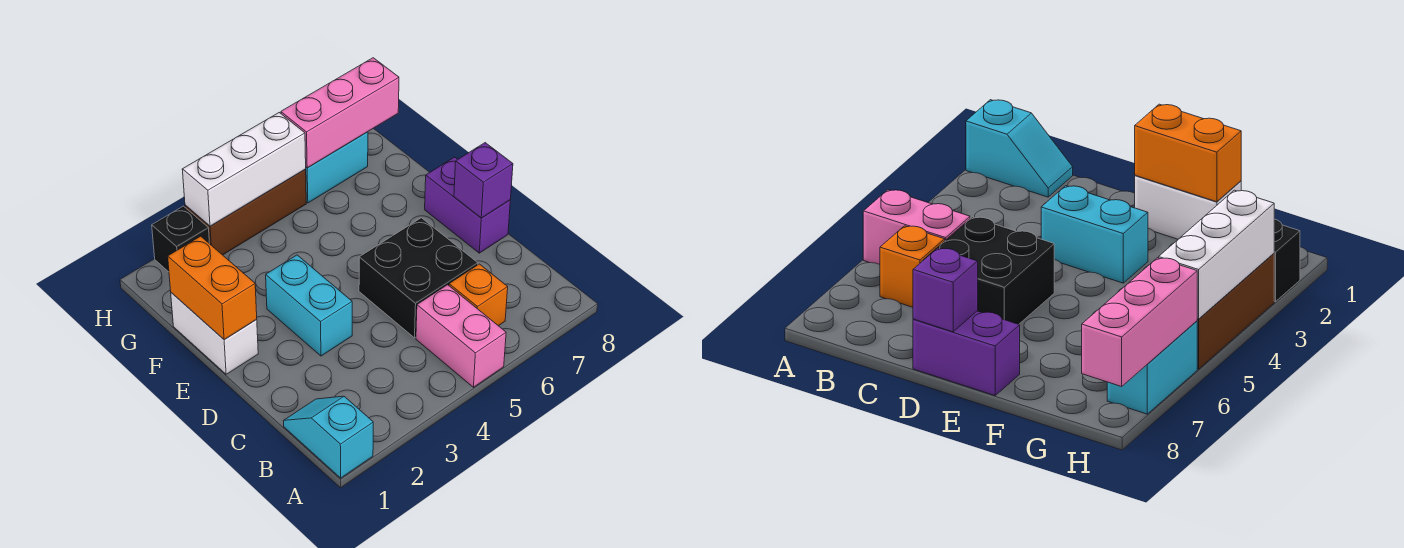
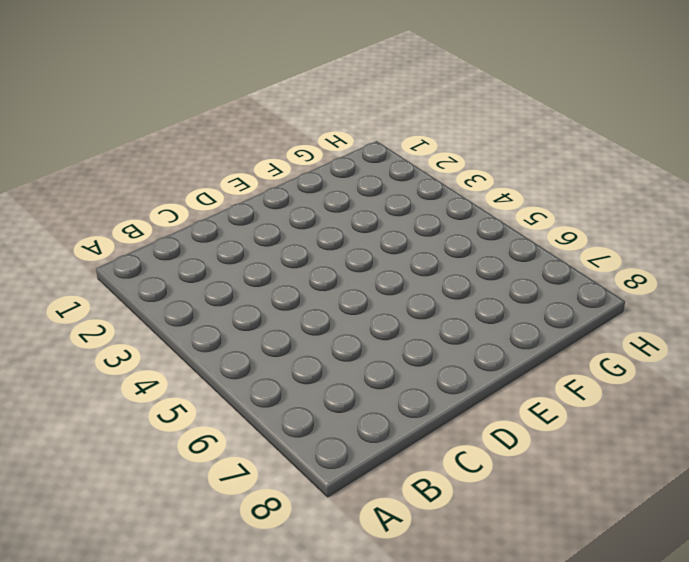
none -> cyan slope A1:B1 level 1 top A
none -> pink brick A5:B5 level 1
none -> orange brick B6 level 1

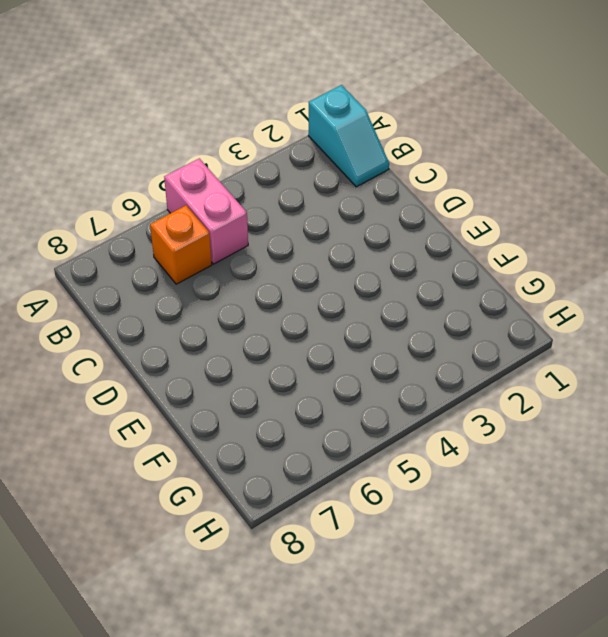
none -> black brick C5:D6 level 1
none -> cyan brick D3:E3 level 1
none -> purple brick D8:E8 level 1

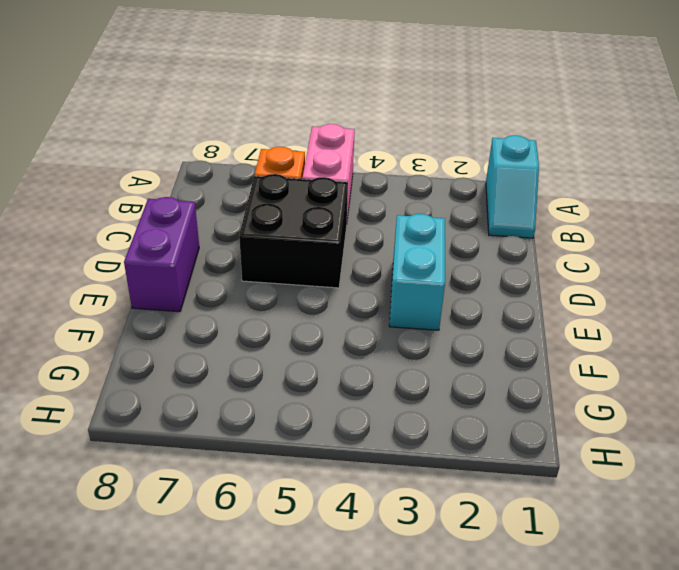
none -> white brick E1:F1 level 1
none -> black brick H2 level 1
none -> brown brick H3:H5 level 1

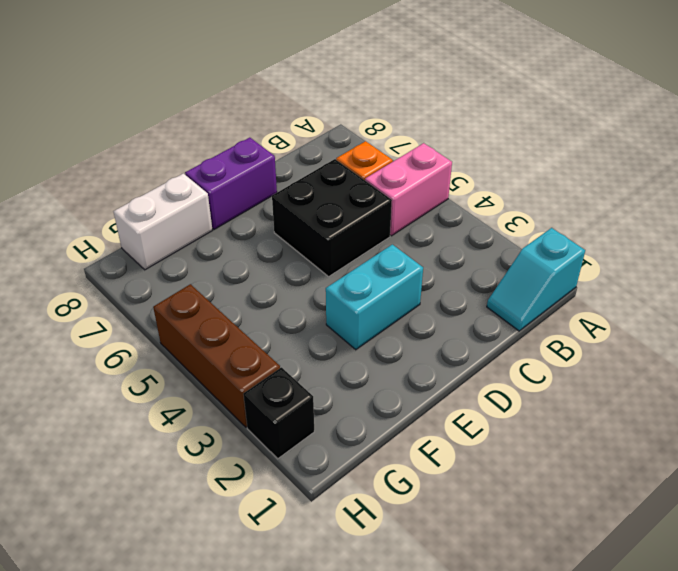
white brick F8:G8 level 1 -> white brick E1:F1 level 1
none -> cyan brick H6:H7 level 1
none -> purple brick D8 level 2
none -> orange brick E1:F1 level 2

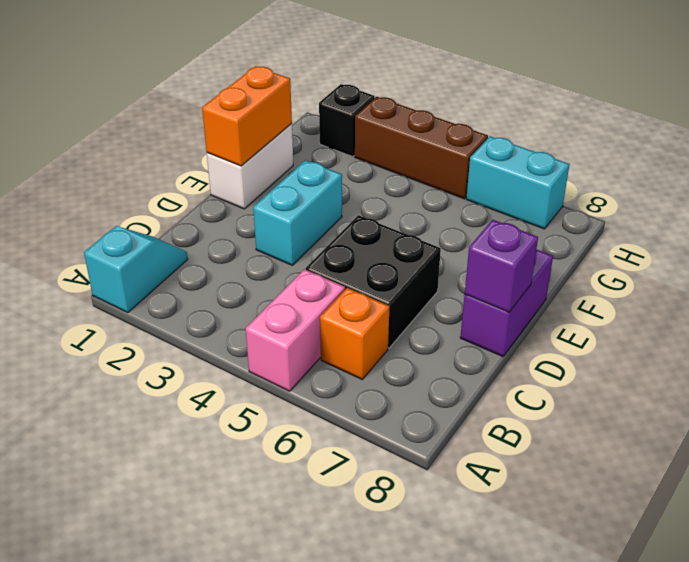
none -> white brick H3:H5 level 2
none -> pink brick H6:H8 level 2

